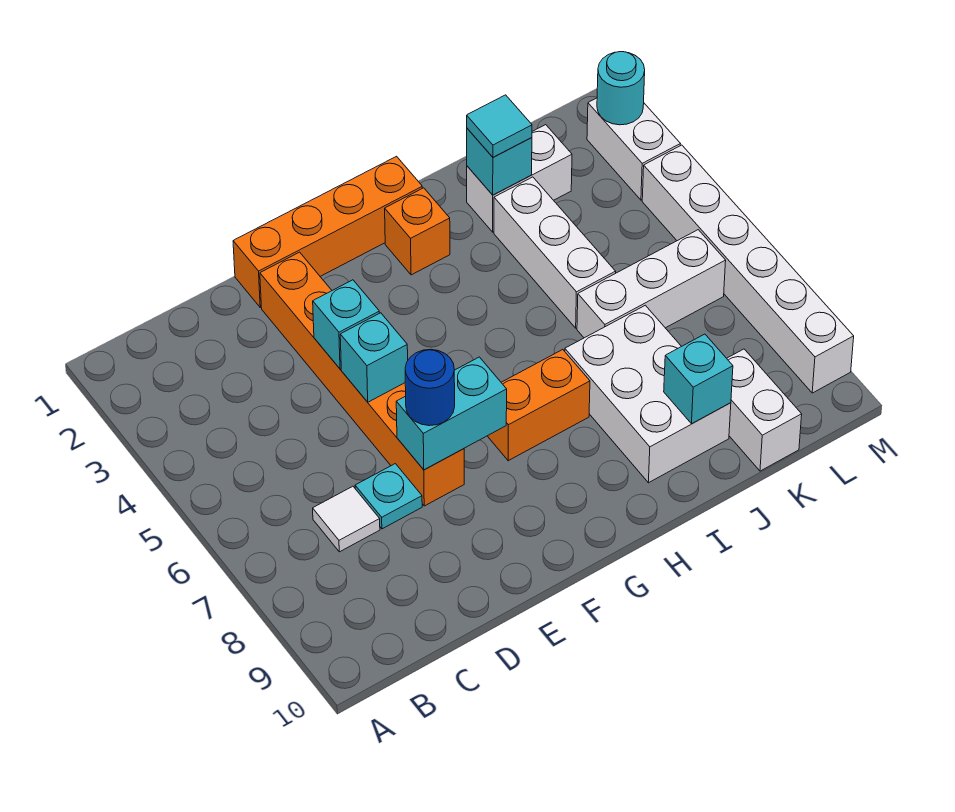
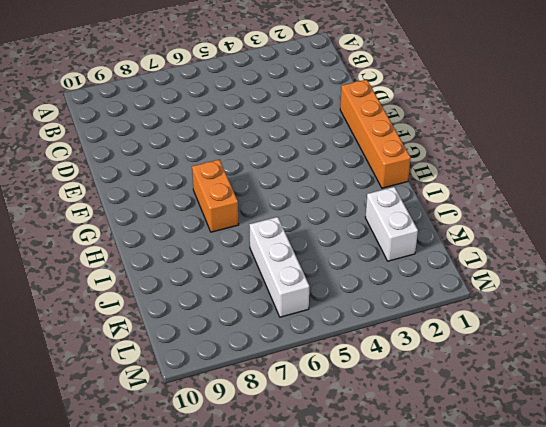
none -> white tile C7 level 1
none -> cyan plate D7 level 1
none -> orange brick E2:E7 level 1

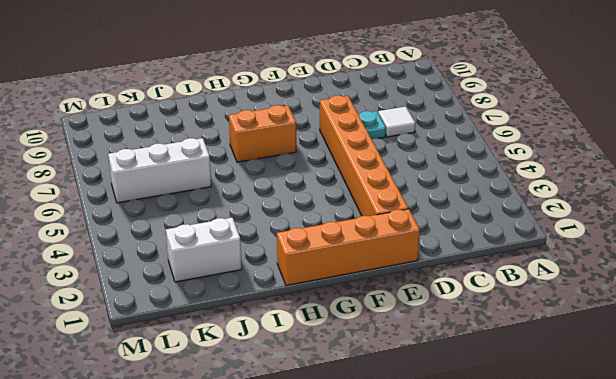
none -> orange brick H2 level 1
none -> white brick I7:J9 level 1
none -> white brick J3:J5 level 1

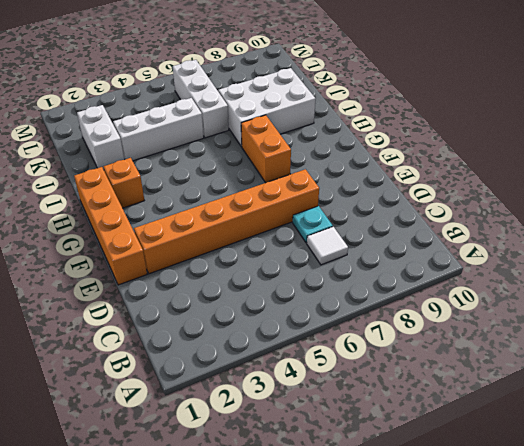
none -> white brick K9:K10 level 1
none -> white brick M2:M3 level 1
none -> white brick M4:M9 level 1

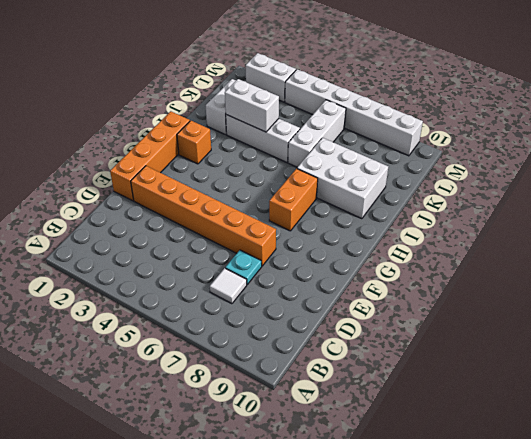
white brick J3:J4 level 2 -> white brick K9:K10 level 1
none -> cyan brick E4 level 2
none -> cyan brick E5 level 2
none -> cyan brick E7:F7 level 2

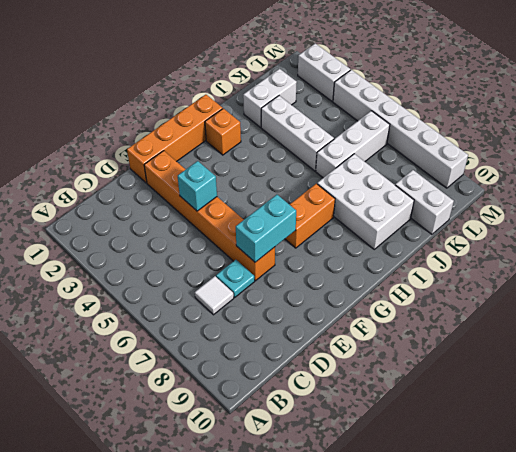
none -> cyan brick E5 level 2
none -> cyan brick J2 level 2
none -> cyan brick J9 level 2

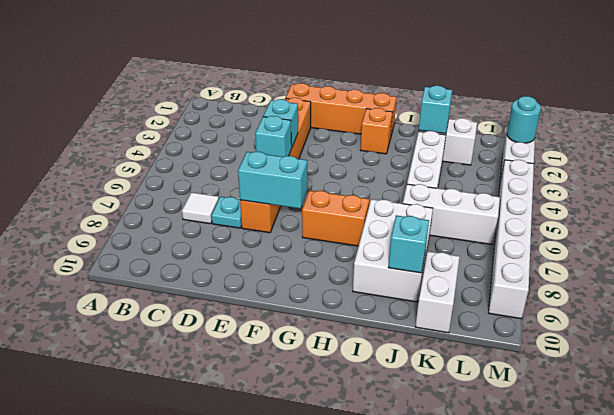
none -> blue round brick E7 level 3
none -> cyan tile J2 level 3

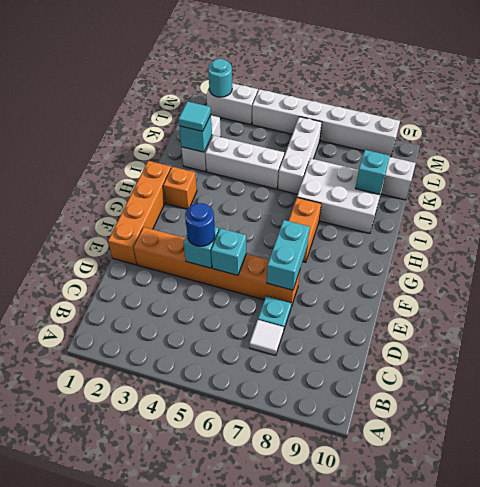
blue round brick E4 level 3 -> blue round brick E7 level 3

